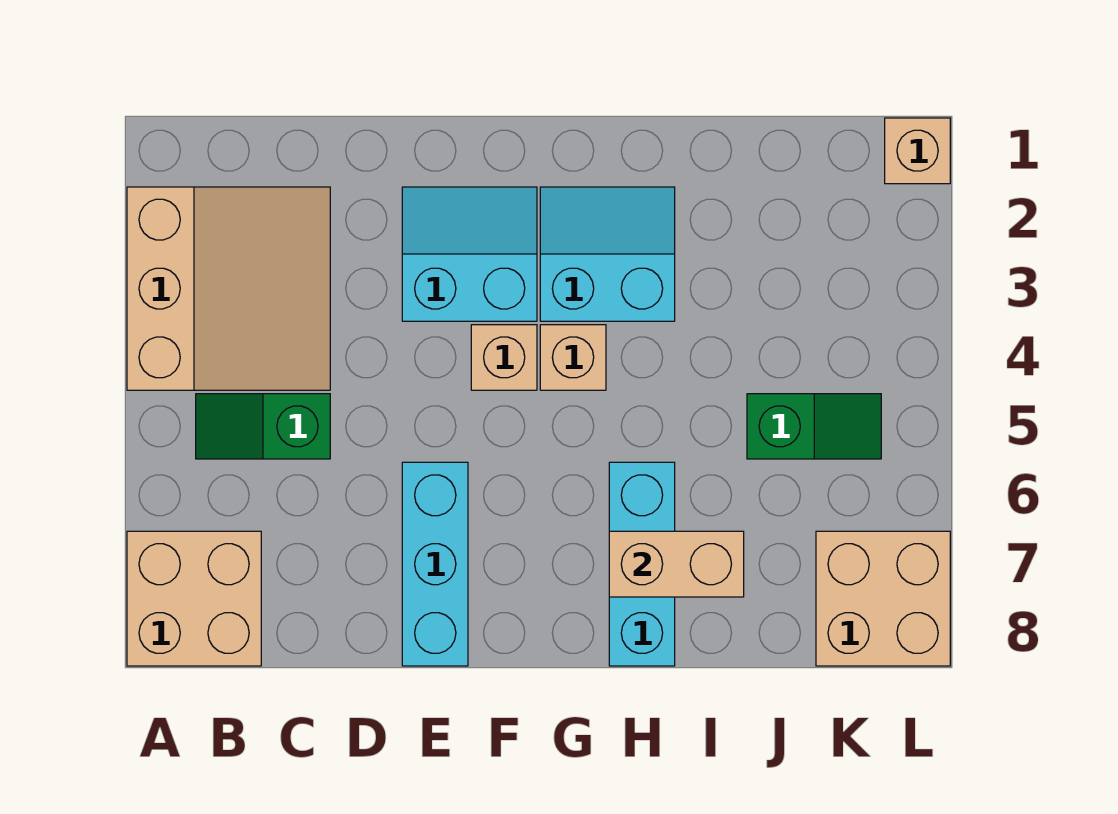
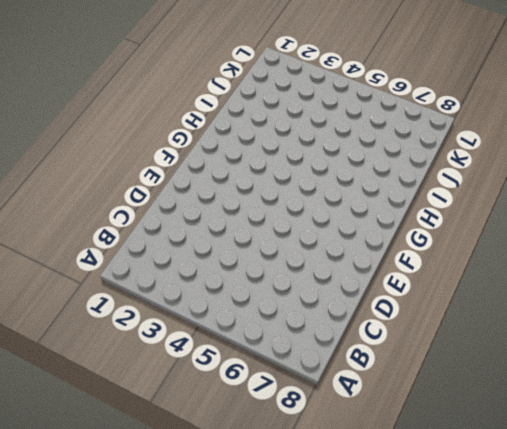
none -> tan slope A2:C4 level 1 top A
none -> tan brick A7:B8 level 1
none -> green slope B5:C5 level 1 top C

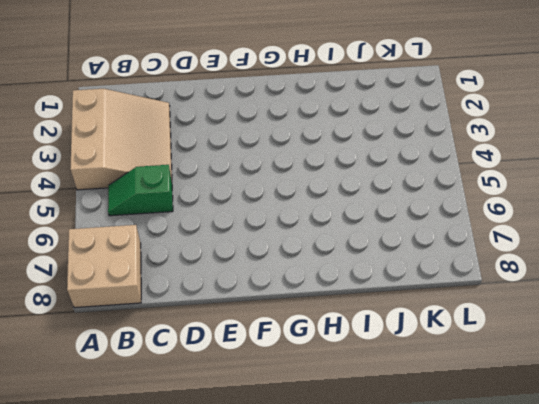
none -> cyan slope E2:F3 level 1 top 3
none -> cyan brick E6:E8 level 1
none -> tan brick F4 level 1

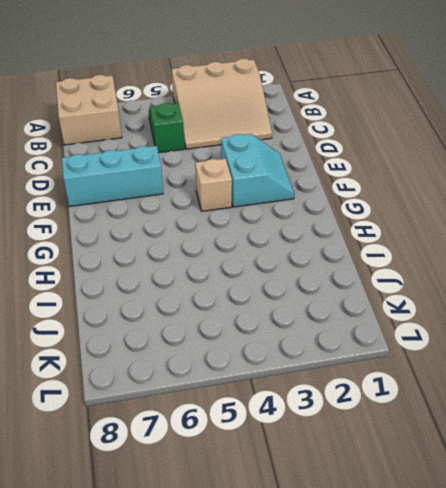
none -> cyan slope G2:H3 level 1 top 3
none -> tan brick G4 level 1
none -> cyan brick H6:H8 level 1

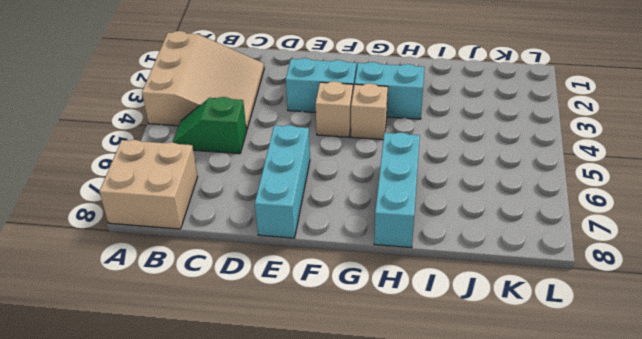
none -> green slope J5:K5 level 1 top J
none -> tan brick K7:L8 level 1
none -> tan brick L1 level 1

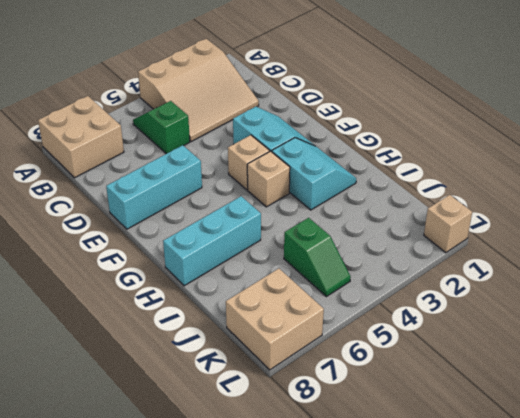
none -> tan brick H7:I7 level 2

